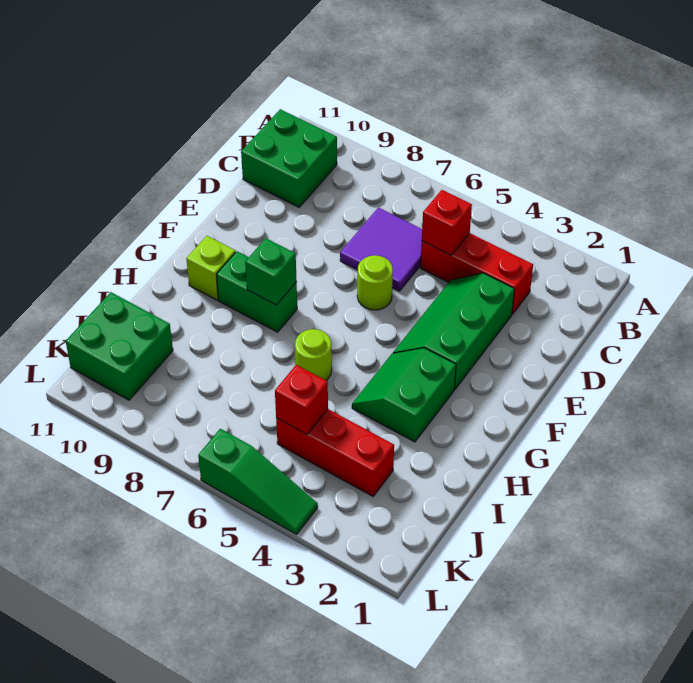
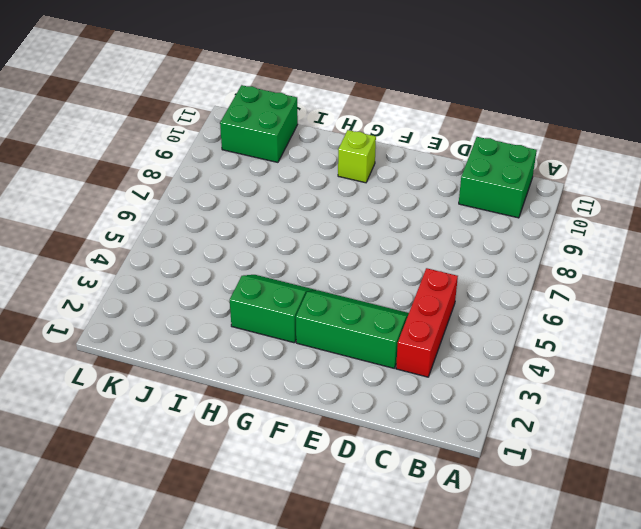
none -> purple tile C6:D7 level 1
none -> lime round brick E6 level 1
none -> green brick G8:G9 level 1

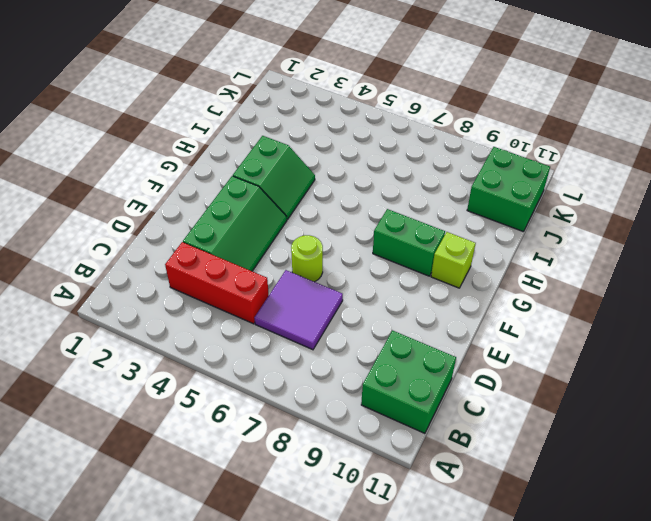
none -> lime round brick H6 level 1
none -> red brick J3:J5 level 1
none -> green slope L4:L6 level 1 top 6

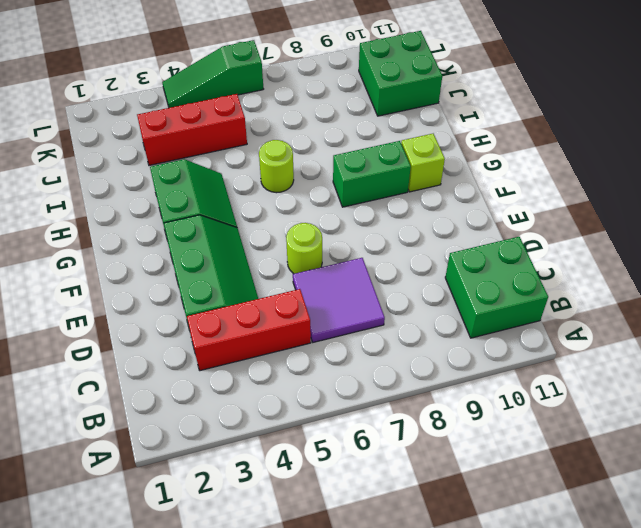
none -> red brick C5 level 2
none -> green brick G8 level 2
none -> red brick J5 level 2

